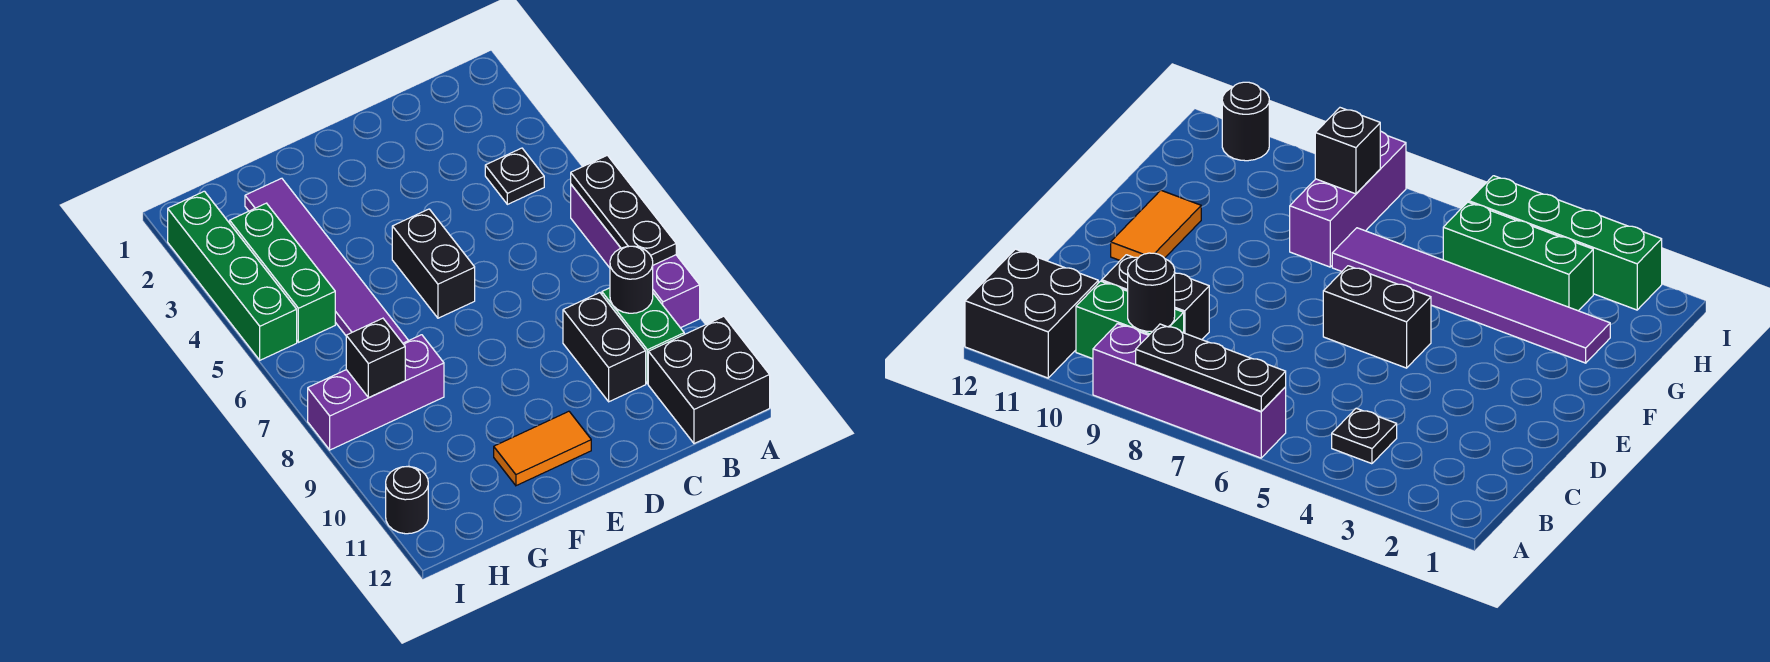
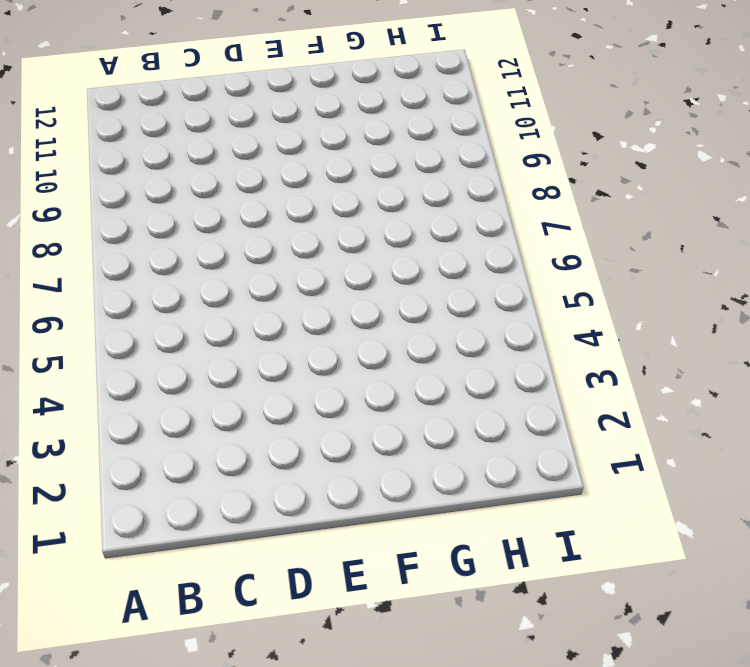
none -> purple brick A6:A9 level 1
none -> black brick A11:B12 level 1
none -> black plate B4 level 1

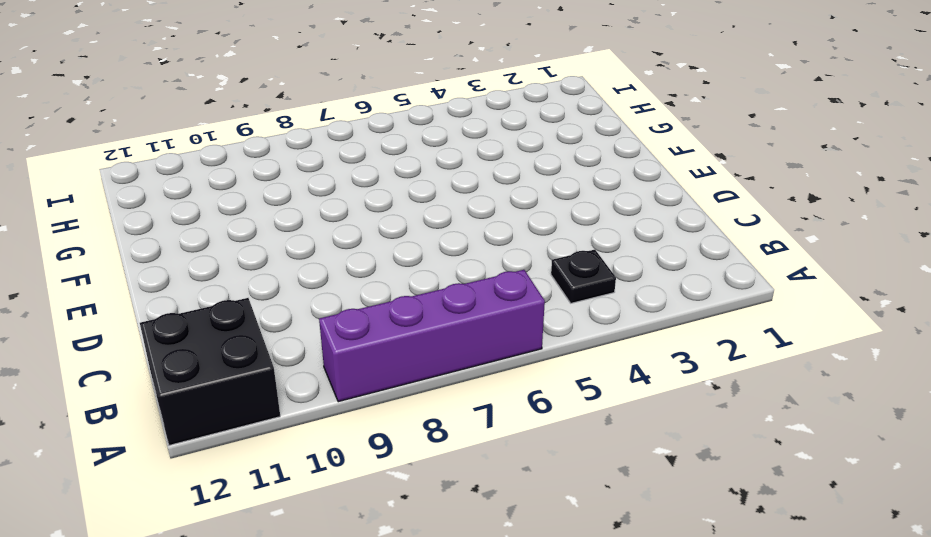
none -> green brick B9:B10 level 1
none -> black brick C9:C10 level 1
none -> black brick E5:E6 level 1

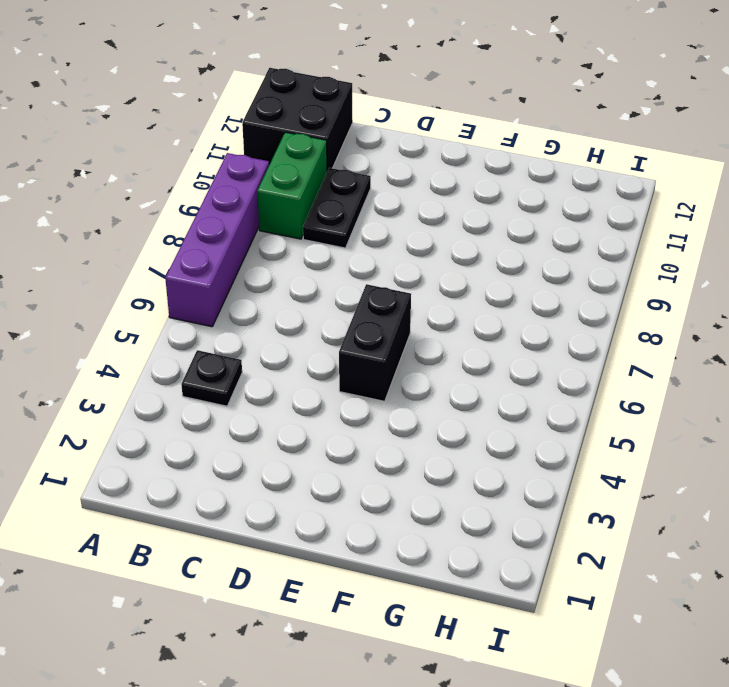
black plate C9:C10 level 1 -> black brick C9:C10 level 1
none -> orange tile E11:F11 level 1
none -> purple tile G2:G7 level 1
none -> purple brick G8:I8 level 1

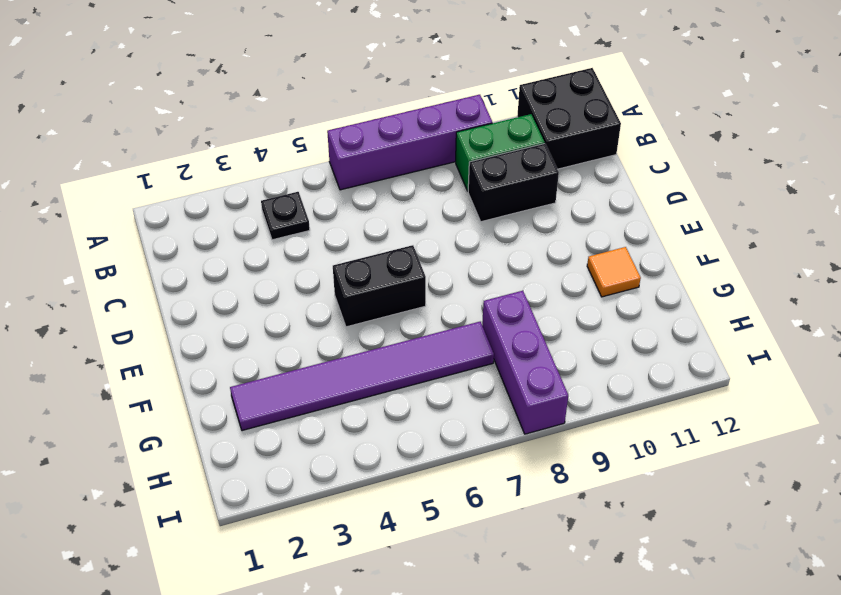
orange tile F11 level 1 -> orange tile E11:F11 level 1
none -> green brick H3:H5 level 1
none -> green brick I2:I5 level 1
none -> black round brick I11 level 1

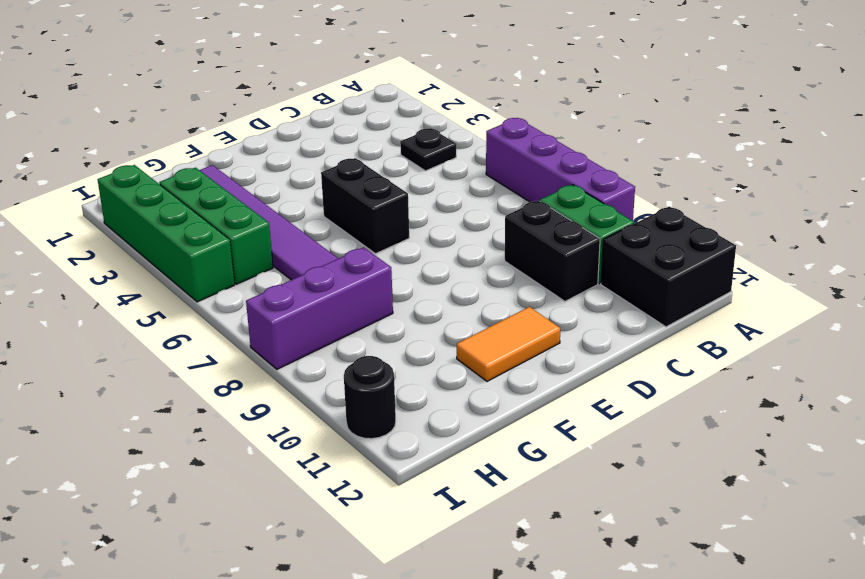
none -> black plate A6:A8 level 2
none -> black round brick B9 level 2
none -> black brick H8 level 2

